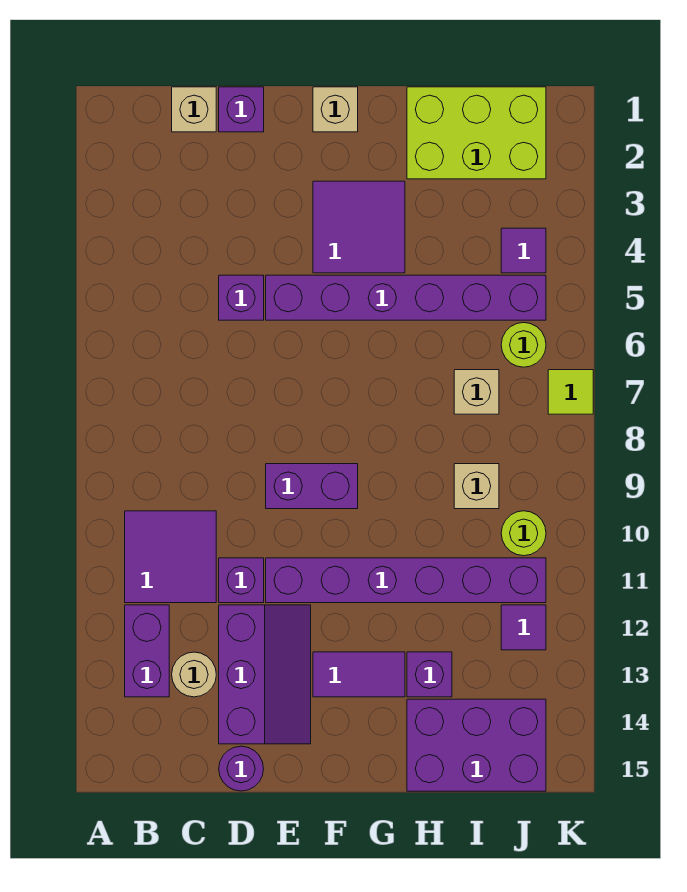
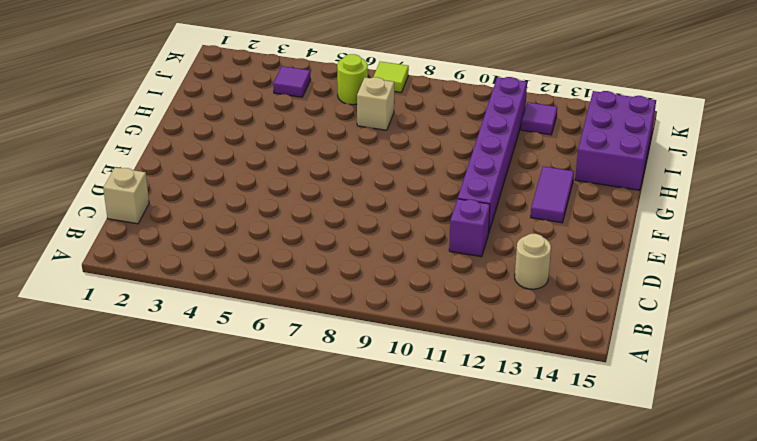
none -> purple tile B10:C11 level 1
none -> purple brick B12:B13 level 1
none -> purple brick D1 level 1

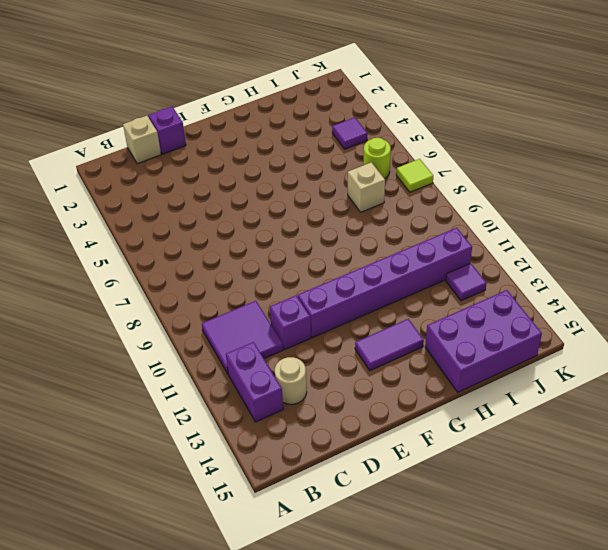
none -> purple brick D5 level 1
none -> purple slope D12:E14 level 1 top D
none -> purple round brick D15 level 1

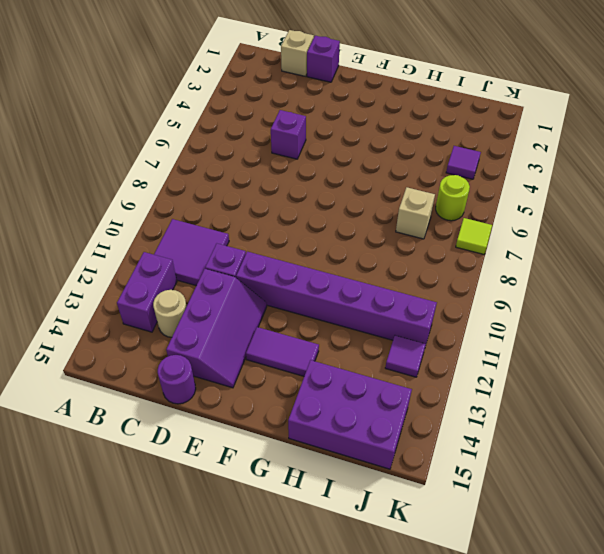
none -> purple brick E5:J5 level 1
none -> purple brick E9:F9 level 1
none -> tan brick F1 level 1

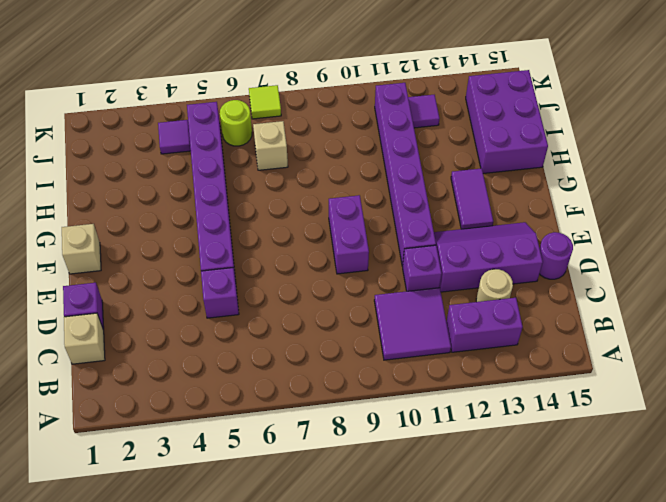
none -> purple tile F3:G4 level 1
none -> lime brick H1:J2 level 1
none -> purple brick H13 level 1

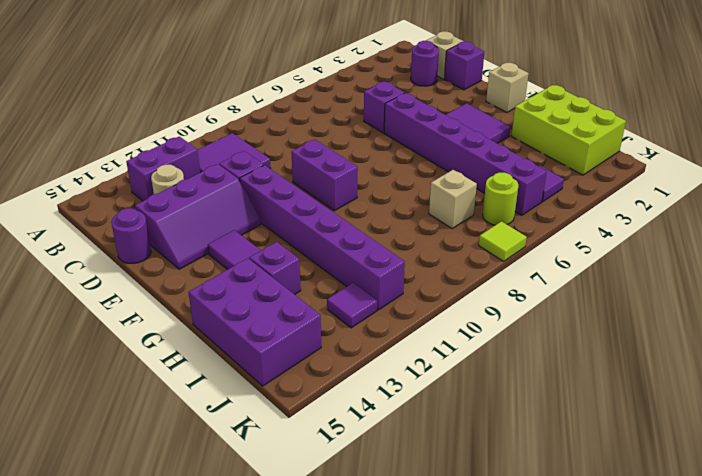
purple round brick C2 level 1 -> none
none -> tan brick I9 level 1
none -> lime round brick J10 level 1

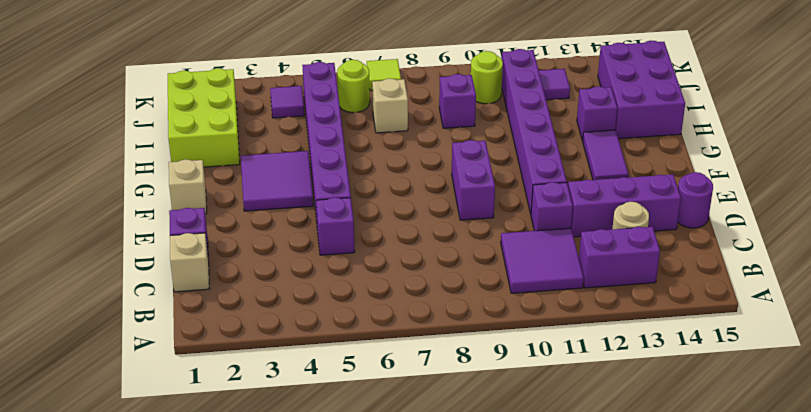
purple brick I9 level 1 -> tan brick I9 level 1

